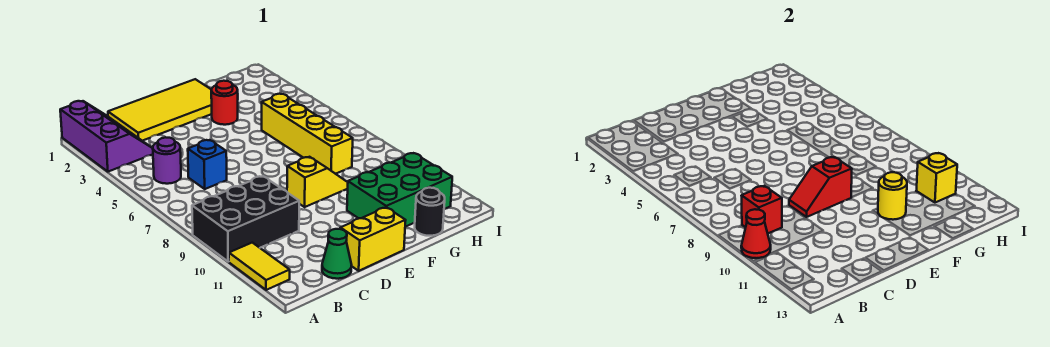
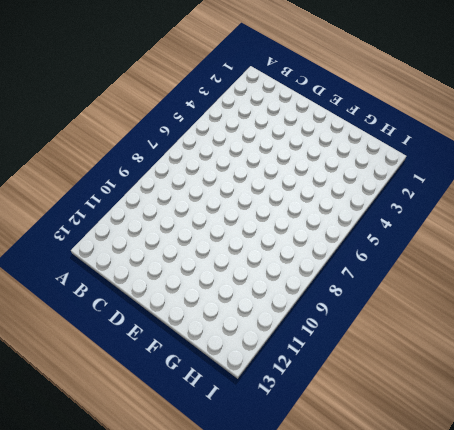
none -> purple slope A1:B3 level 1 top A
none -> black brick A9:C10 level 1
none -> yellow tile A11:A12 level 1

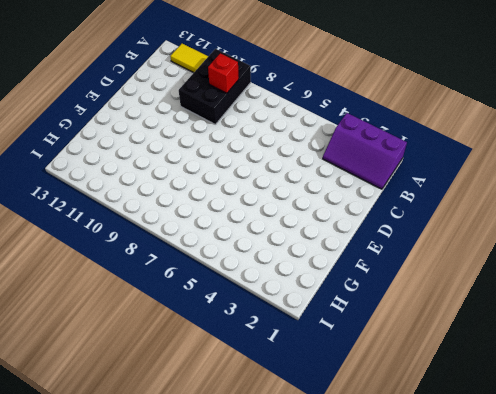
none -> purple round brick B5 level 1
none -> yellow tile C1:F2 level 1
none -> blue brick C6 level 1

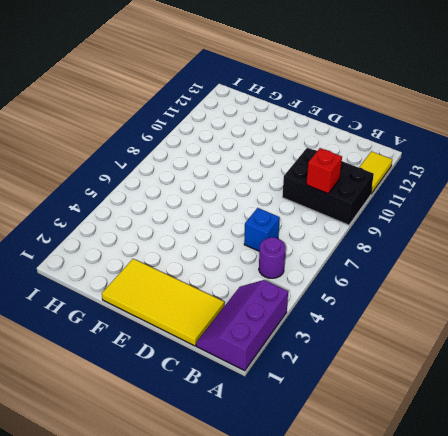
none -> green cone C13 level 1
none -> yellow brick D13:E13 level 1
none -> yellow slope E9:F9 level 1 top E

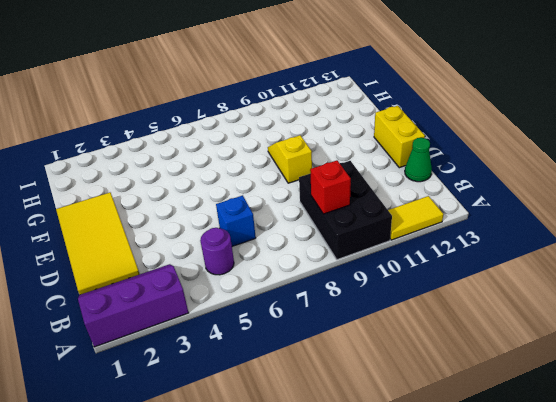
none -> red round brick F3 level 1
none -> green brick F11:H12 level 1
none -> yellow brick G5:G8 level 1

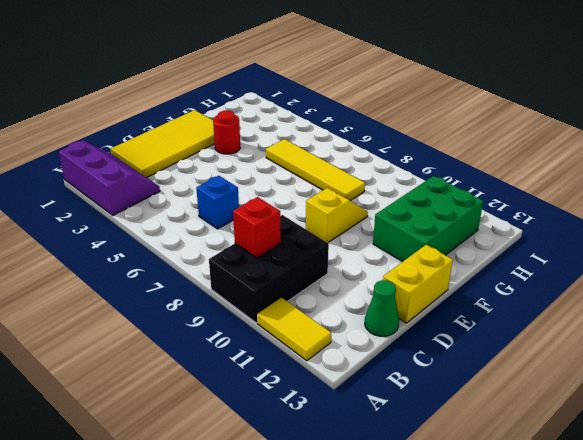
yellow tile G5:G8 level 1 -> yellow brick G5:G8 level 1
none -> purple round brick B5 level 1
none -> black round brick G13 level 1
none -> red cone A10 level 2

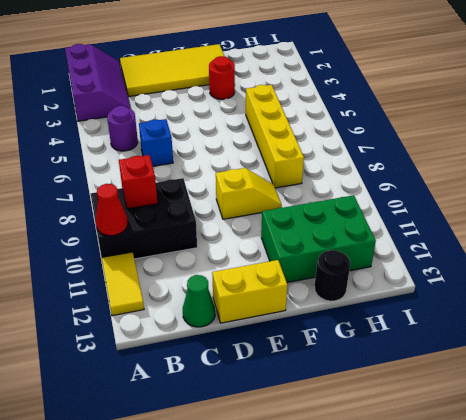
none -> red slope D9:E9 level 2 top E
none -> yellow round brick F11 level 2
none -> yellow brick H11 level 2

